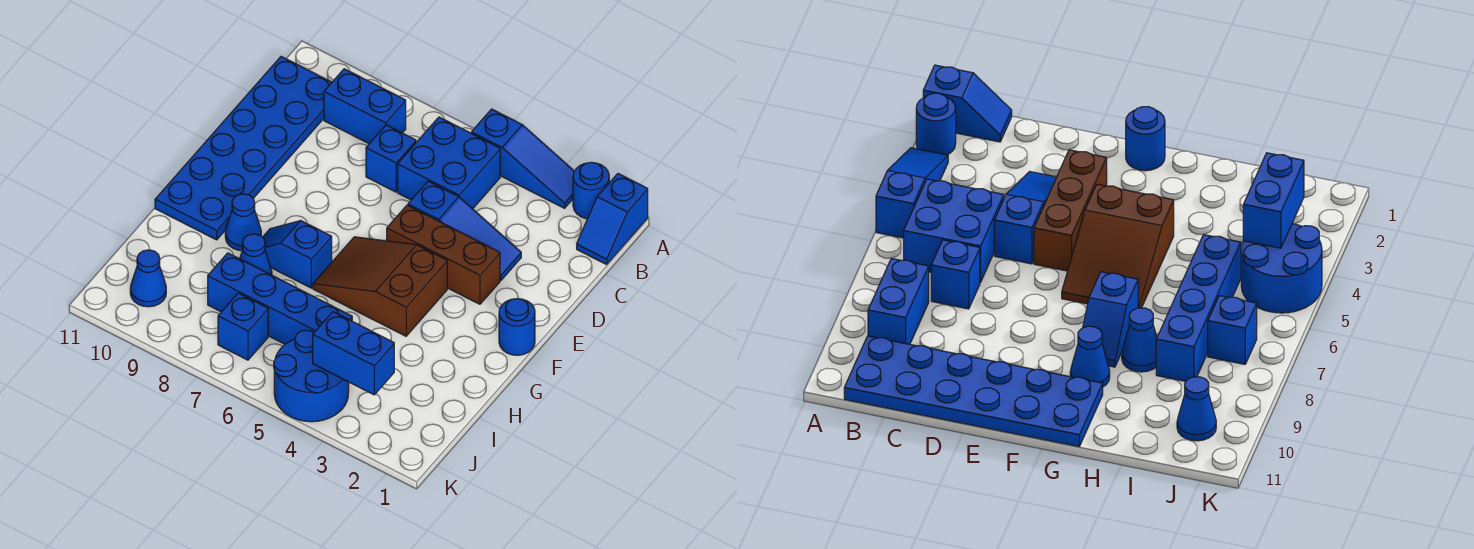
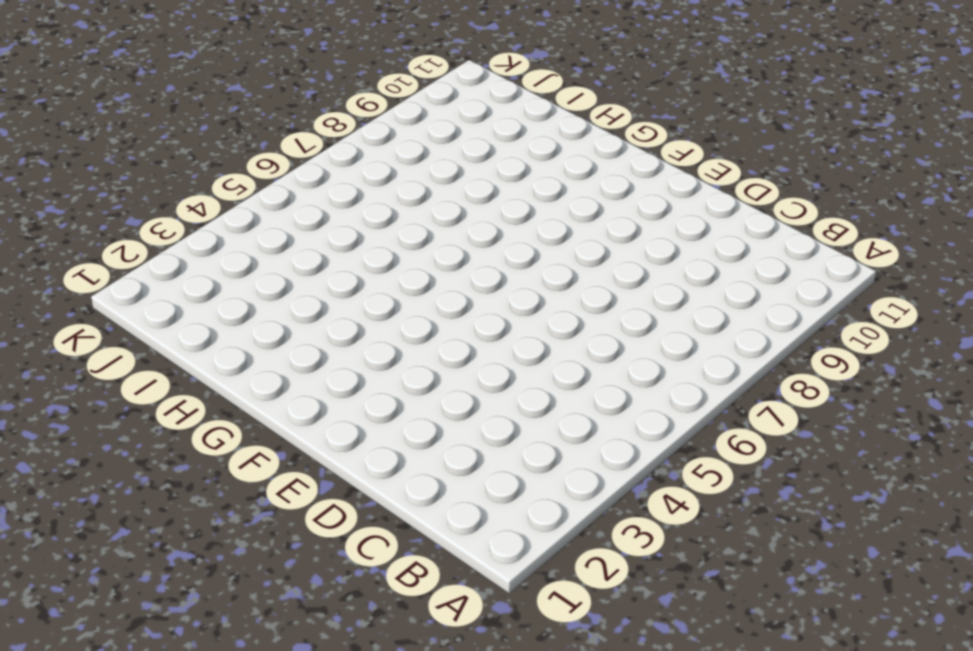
none -> blue slope A1:B1 level 1 top A
none -> blue round brick A2 level 1
none -> blue slope A3:A5 level 1 top 5

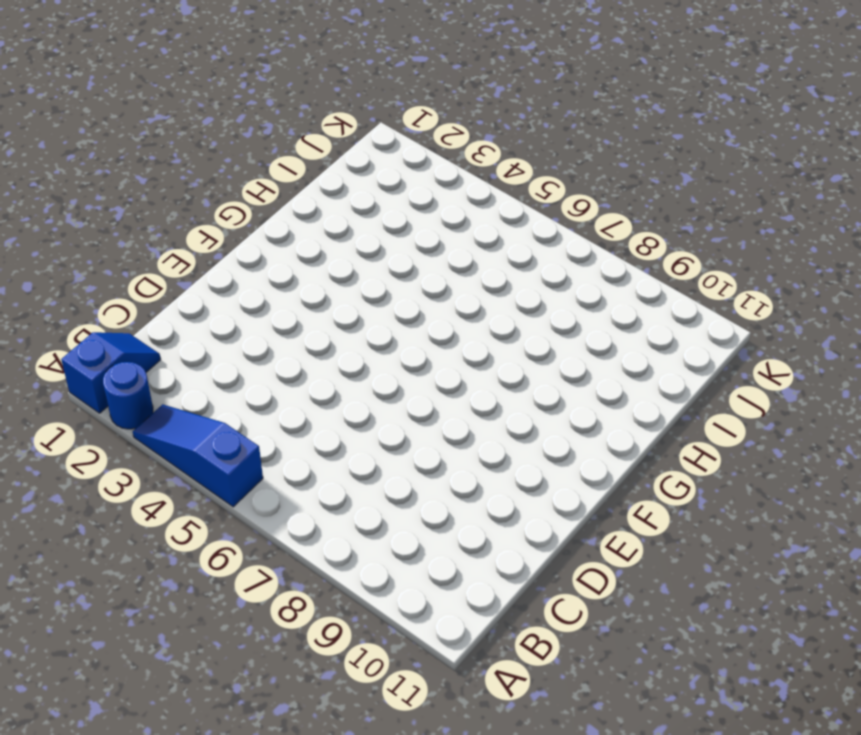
none -> blue brick B5:C6 level 1
none -> blue brick B8:B9 level 1
none -> blue plate B10:G11 level 1

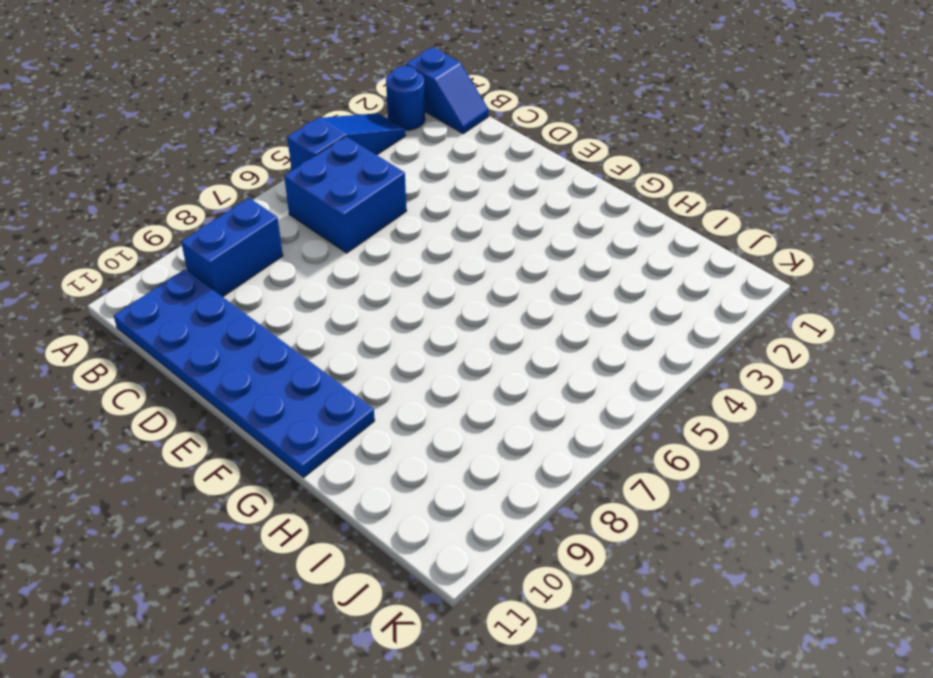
none -> blue brick C7 level 1
none -> blue slope D3:D5 level 1 top 5
none -> brown brick E3:E5 level 1

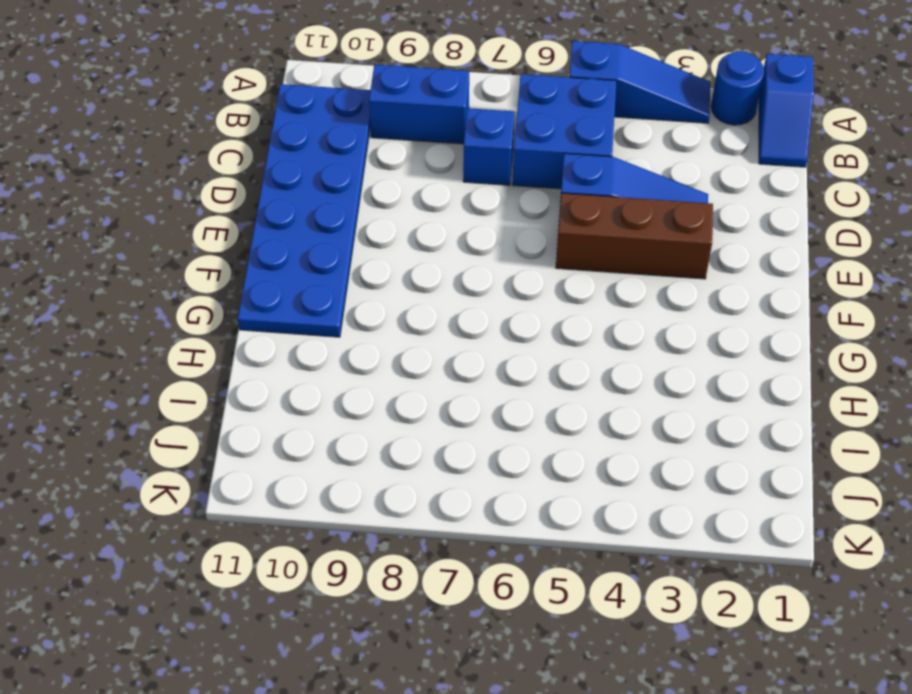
none -> blue round brick F1 level 1
none -> brown slope F4:G6 level 1 top 4
none -> blue slope G7:G8 level 1 top 7

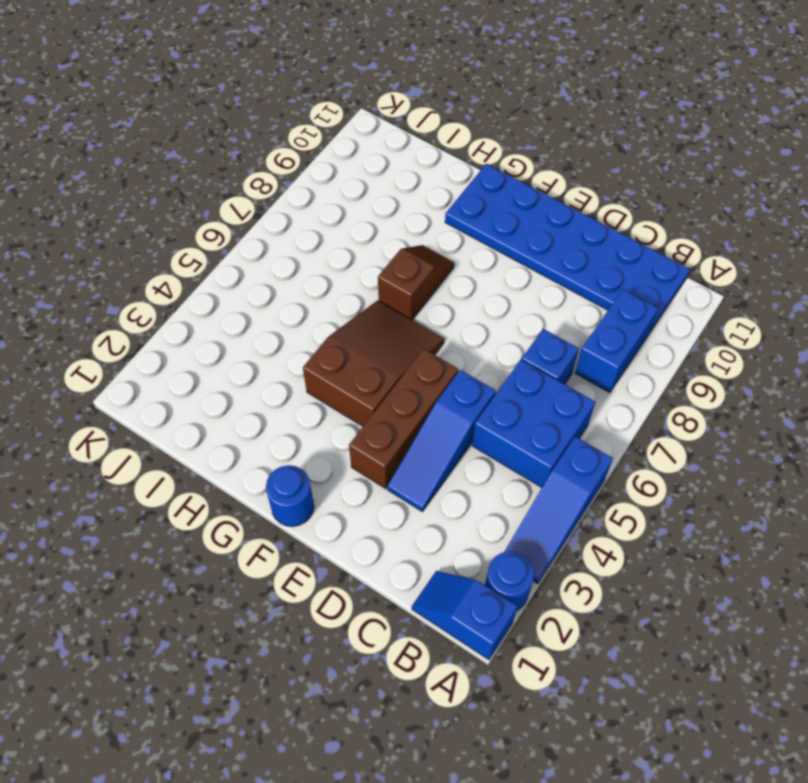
brown slope G7:G8 level 1 top 7 -> blue slope G7:G8 level 1 top 7
none -> blue cone G9 level 1
none -> blue cone H8 level 1
none -> blue brick I5:I8 level 1

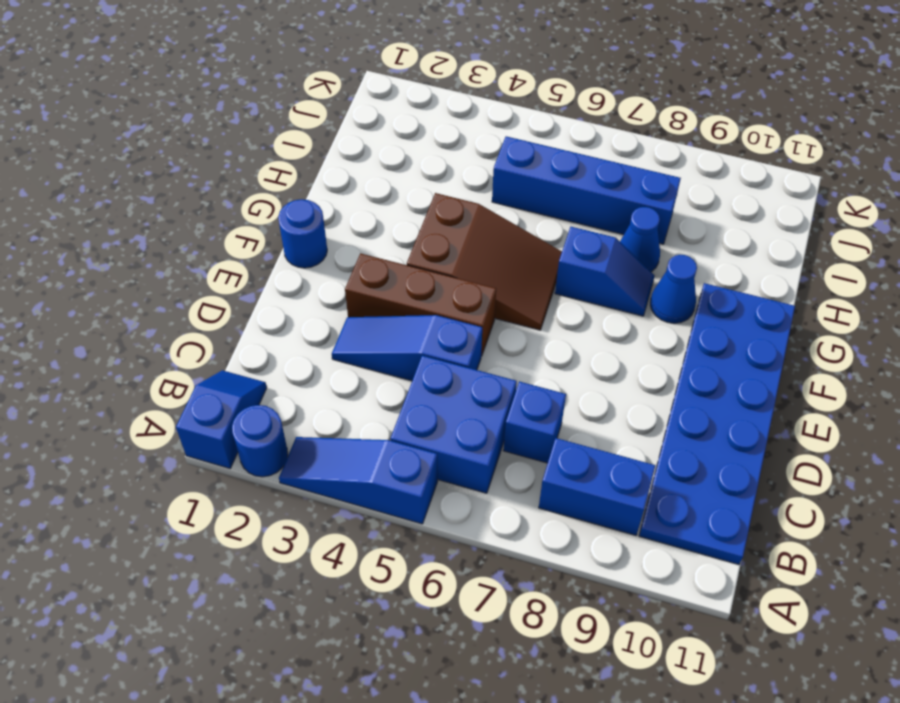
none -> blue round brick J4:K5 level 1
none -> blue brick J7 level 1
none -> blue cone J10 level 1

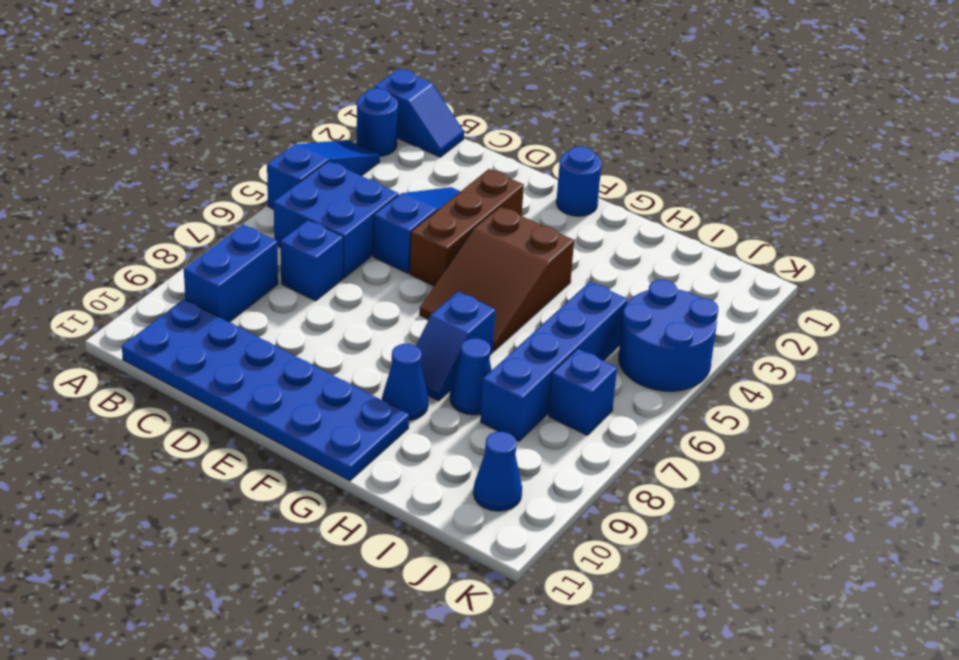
none -> blue brick J3:J4 level 2

